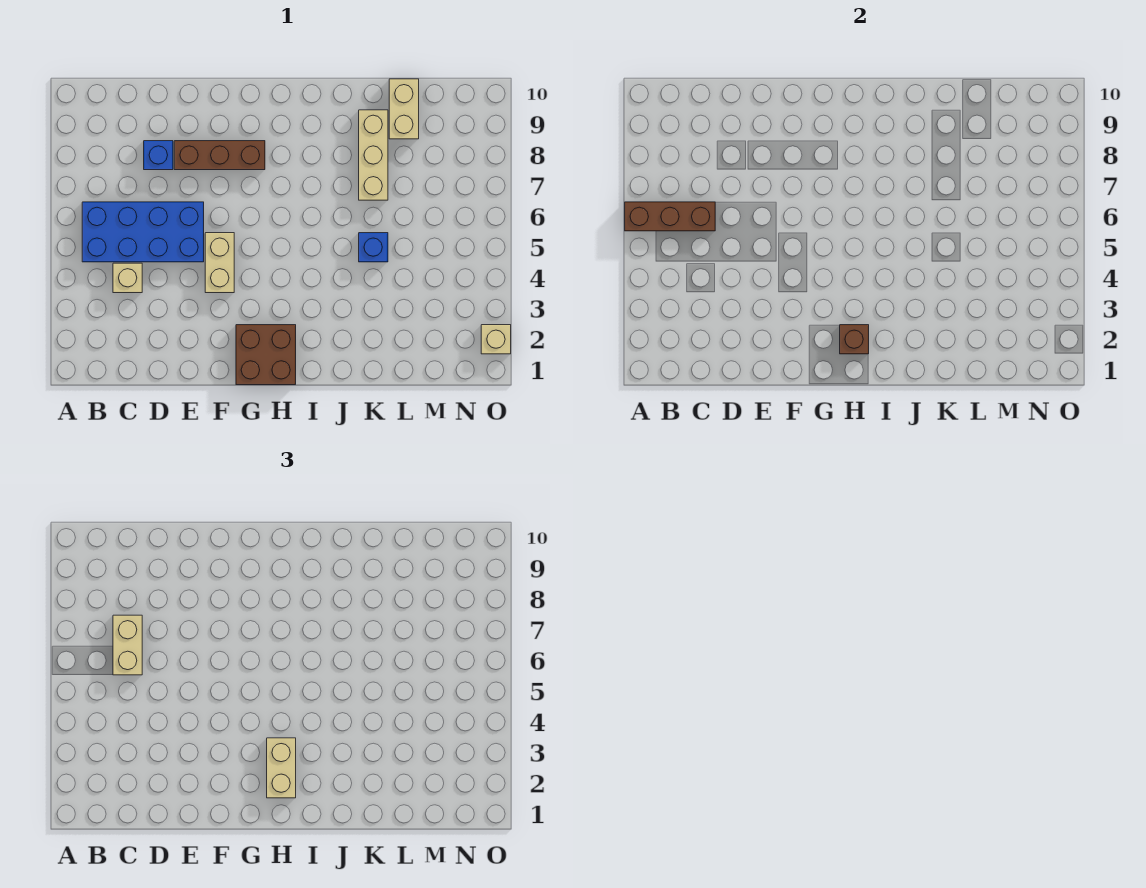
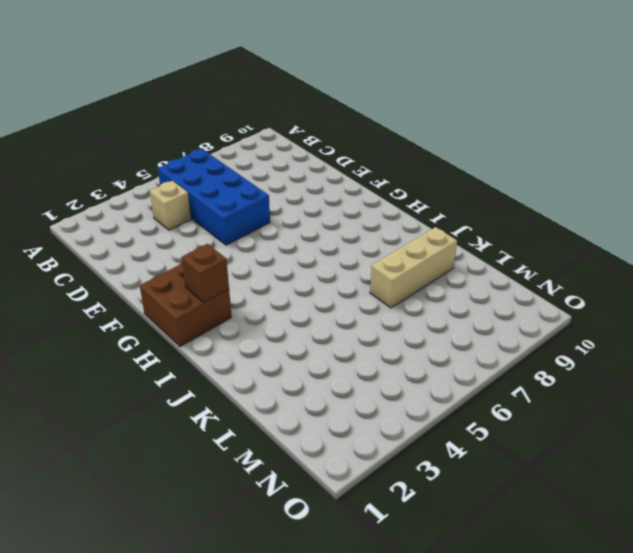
none -> blue brick D8 level 1
none -> brown brick E8:G8 level 1
none -> tan brick F4:F5 level 1

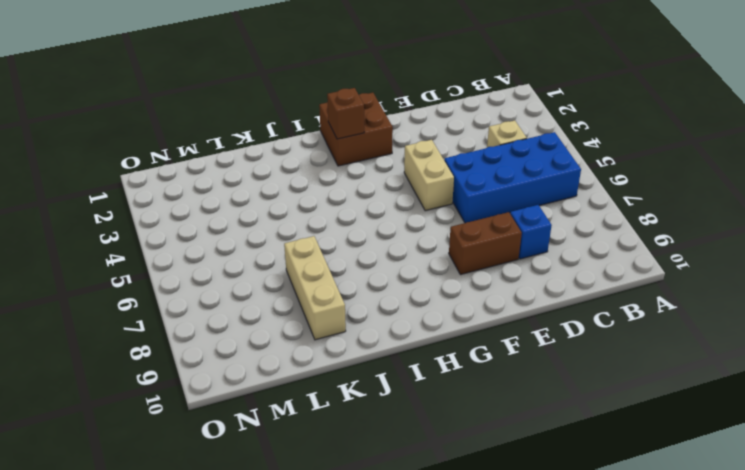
brown brick E8:F8 level 1 -> brown brick E8:G8 level 1
none -> blue brick K5 level 1
none -> tan brick L9:L10 level 1
none -> tan brick O2 level 1

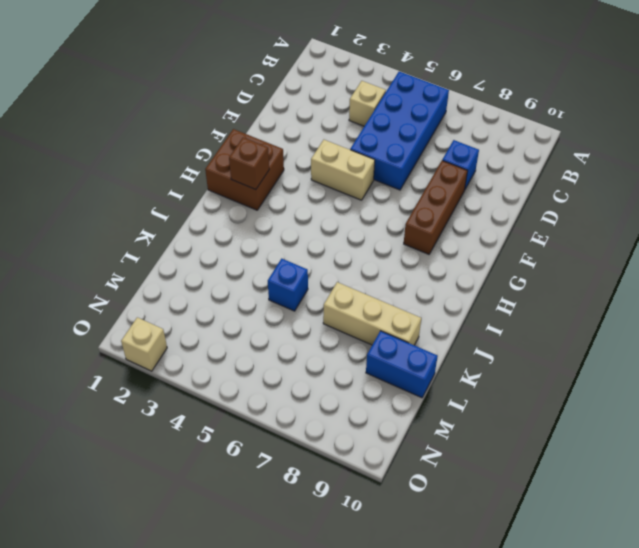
blue brick L9:L10 level 1 -> tan brick L9:L10 level 1
none -> brown brick A6:C6 level 2
none -> tan brick C6:C7 level 3
none -> tan brick H2:H3 level 3

